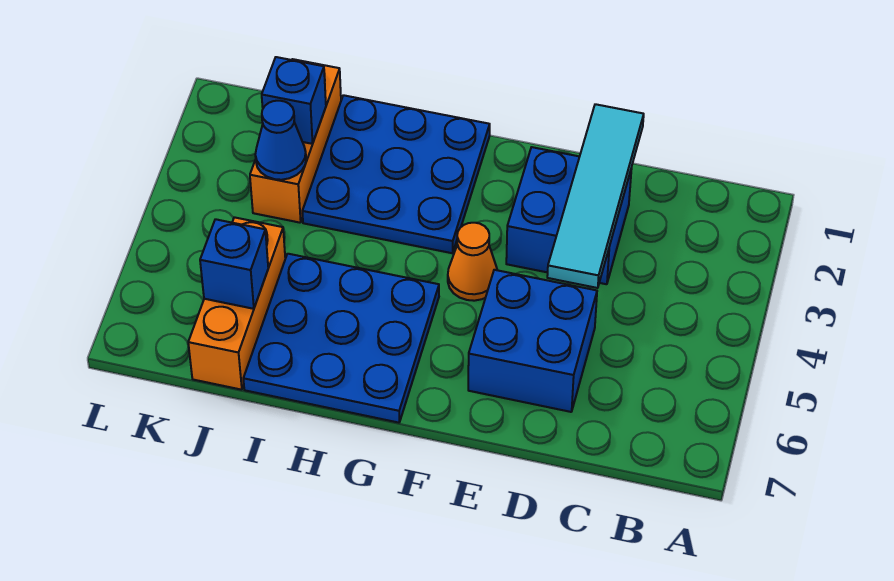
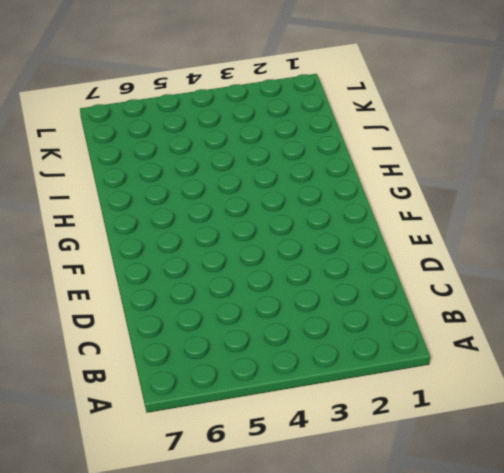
none -> blue brick D2:E3 level 1
none -> blue brick D5:E6 level 1

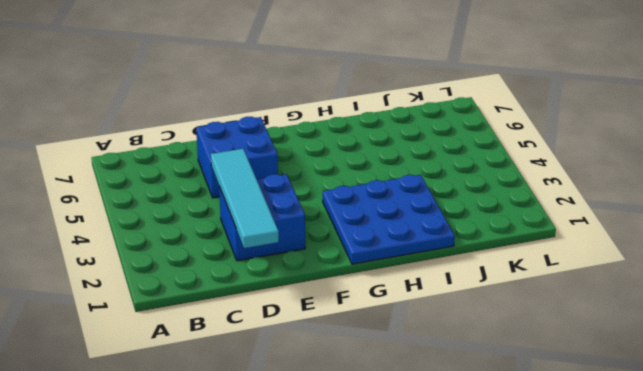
none -> orange cone F4 level 1
none -> blue plate G5:I7 level 1

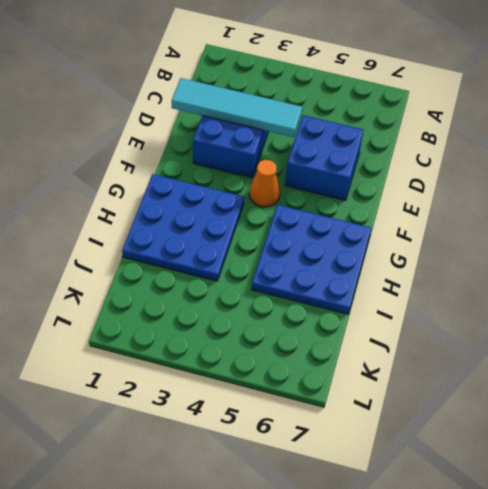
none -> orange brick J1:J3 level 1
none -> orange brick J5:J7 level 1

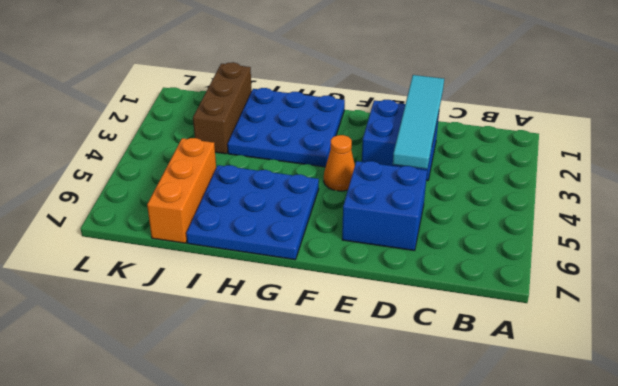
brown brick J1:J3 level 1 -> orange brick J1:J3 level 1
none -> blue brick J2 level 2
none -> blue cone J3 level 2

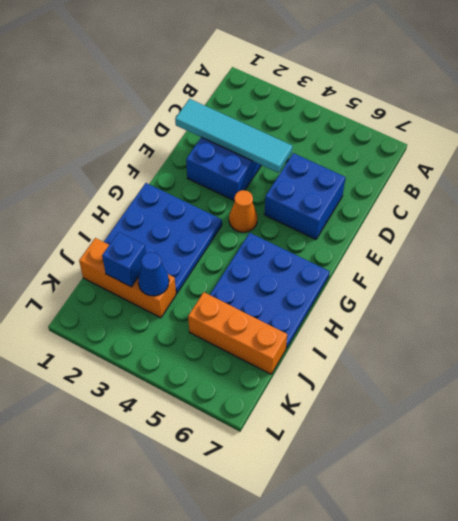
none -> blue brick J6 level 2

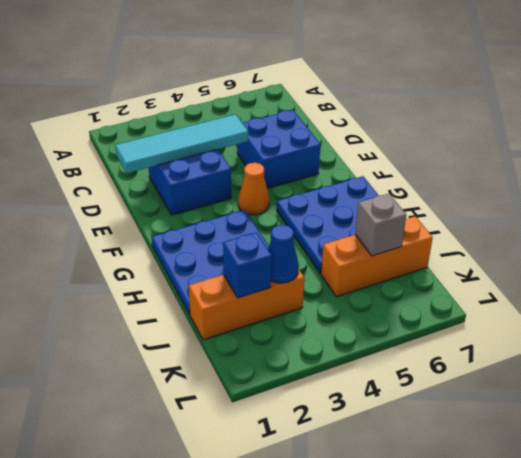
grey brick J6 level 2 -> blue brick J6 level 2

